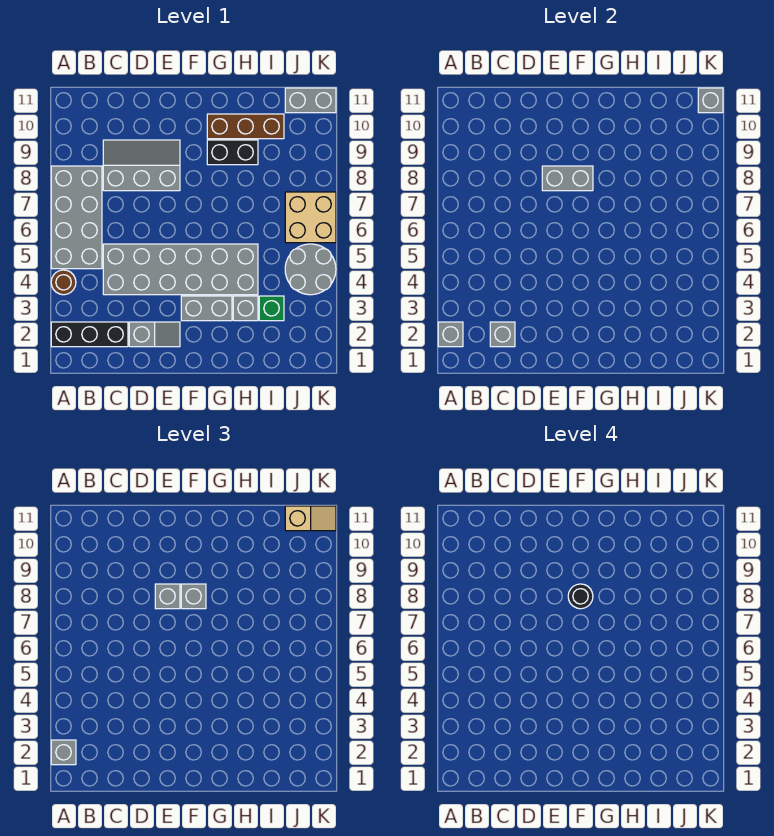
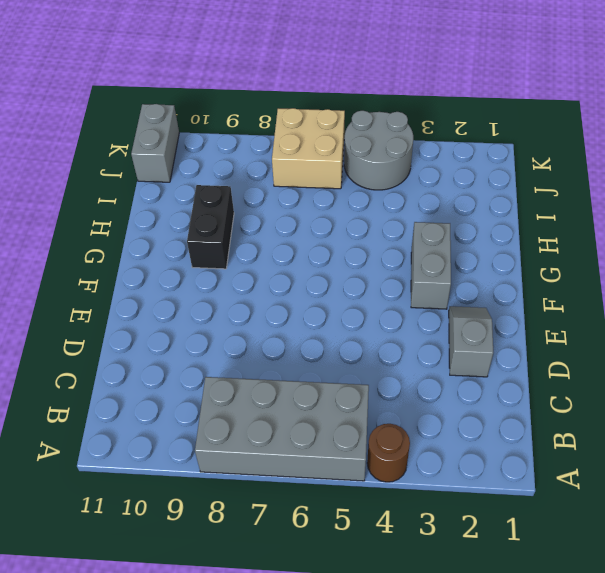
none -> black brick A2:C2 level 1
none -> grey brick C4:H5 level 1
none -> grey slope C8:E9 level 1 top 8

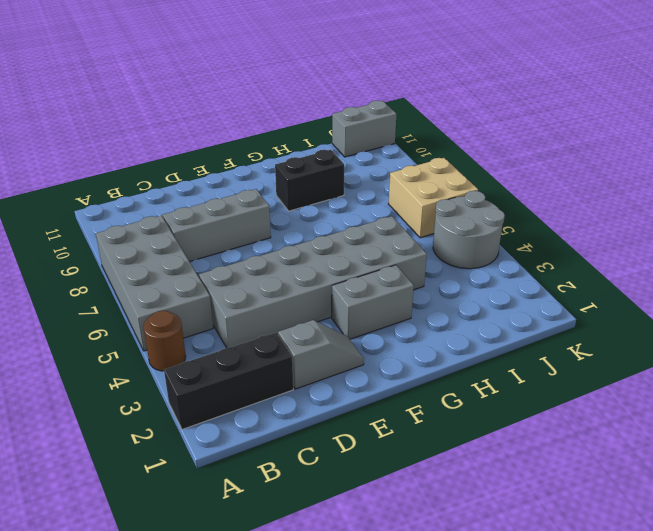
none -> brown brick G10:I10 level 1
none -> grey brick H3 level 1
none -> green brick I3 level 1

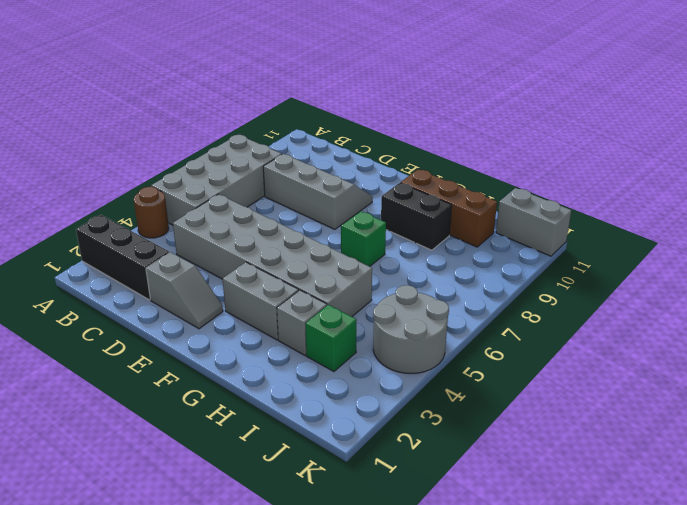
green brick G7 level 1 -> none
none -> tan brick J6:K7 level 1
none -> grey brick A2 level 2
none -> grey brick C2 level 2

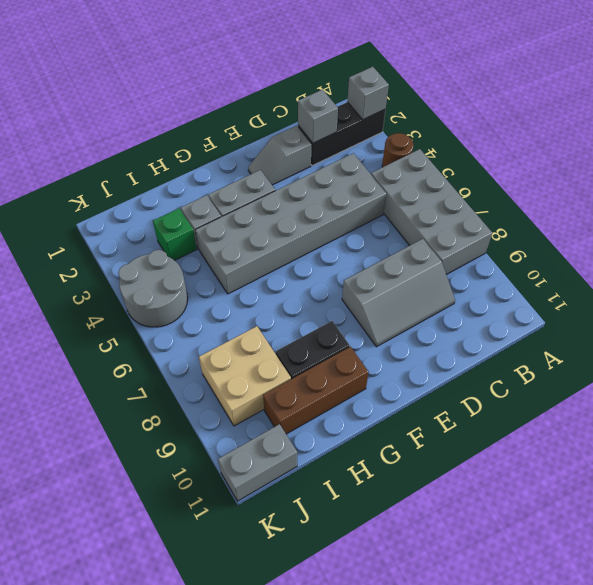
tan brick I8:J9 level 1 -> tan brick J6:K7 level 1
none -> grey brick E8:F8 level 2
none -> grey brick K11 level 2
none -> grey brick A2 level 3

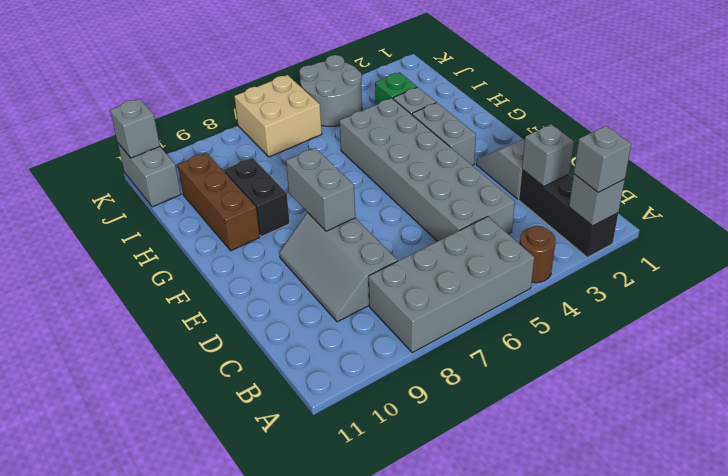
none -> grey brick E8 level 3
none -> grey brick F8 level 3
none -> tan slope J11:K11 level 3 top J

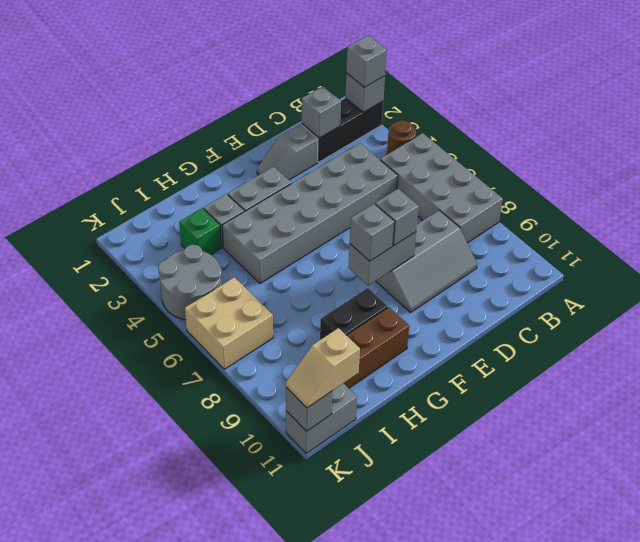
none -> black round brick F8 level 4

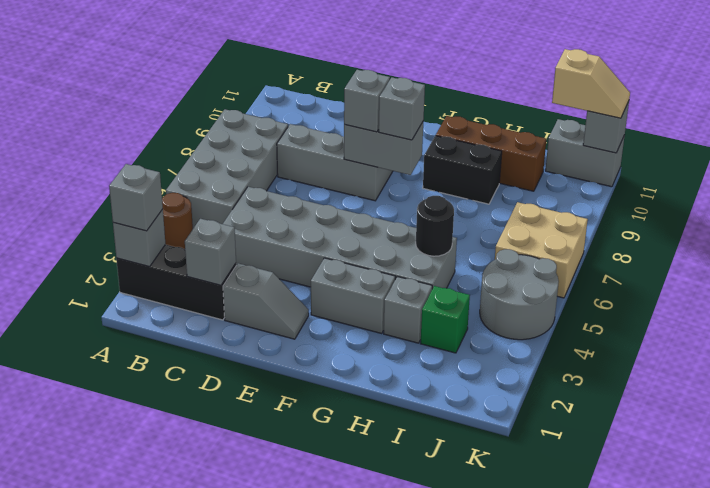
black round brick H5 level 2 -> black round brick F8 level 4

